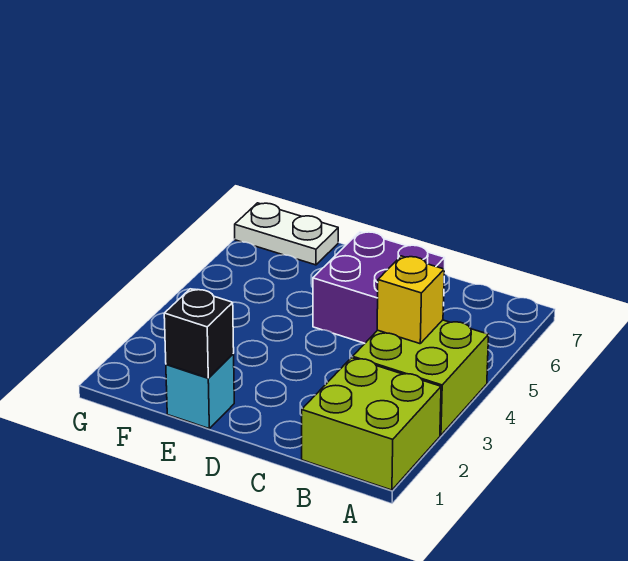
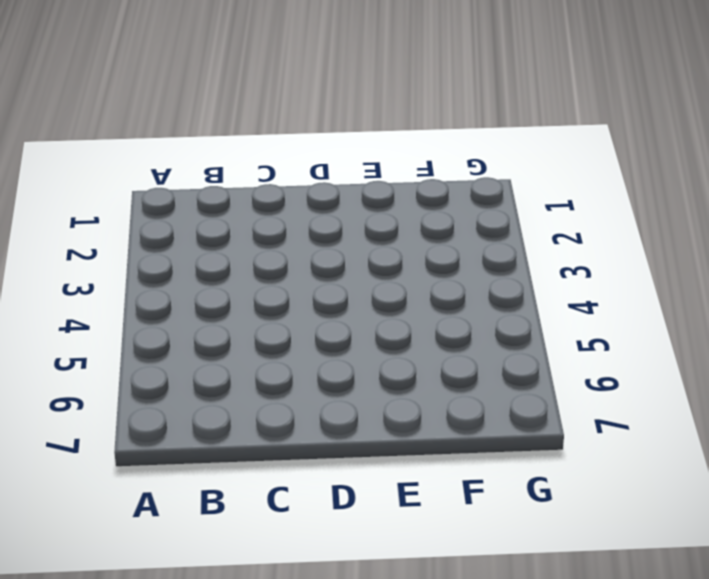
none -> lime brick A1:B2 level 1
none -> lime brick A3:B4 level 1

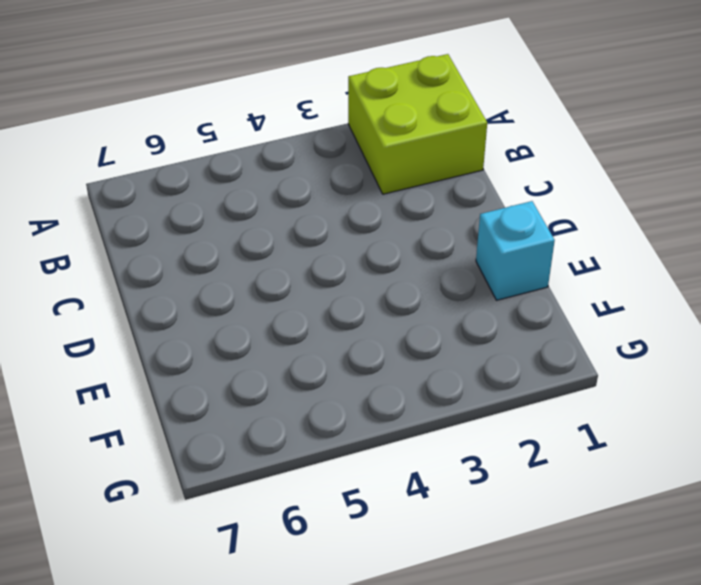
none -> lime brick A3:B4 level 1
none -> purple brick C5:D6 level 1

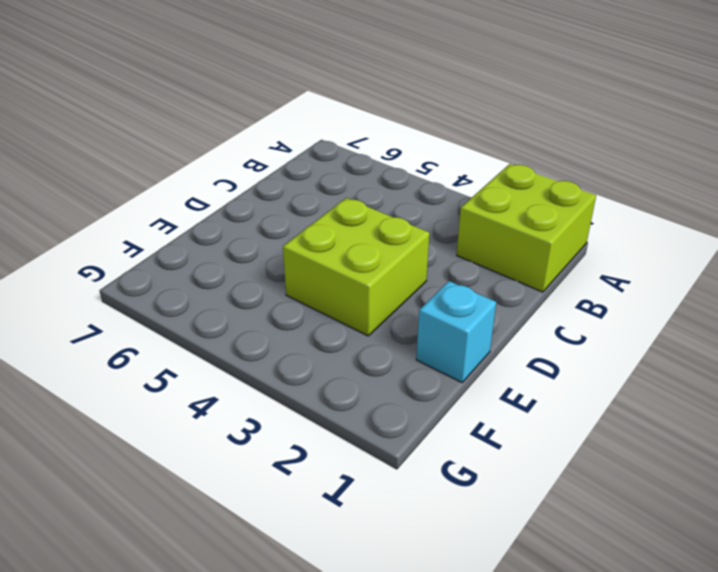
lime brick D3:E4 level 1 -> lime brick A3:B4 level 1
none -> purple brick C5:D6 level 1
none -> white plate F7:G7 level 1

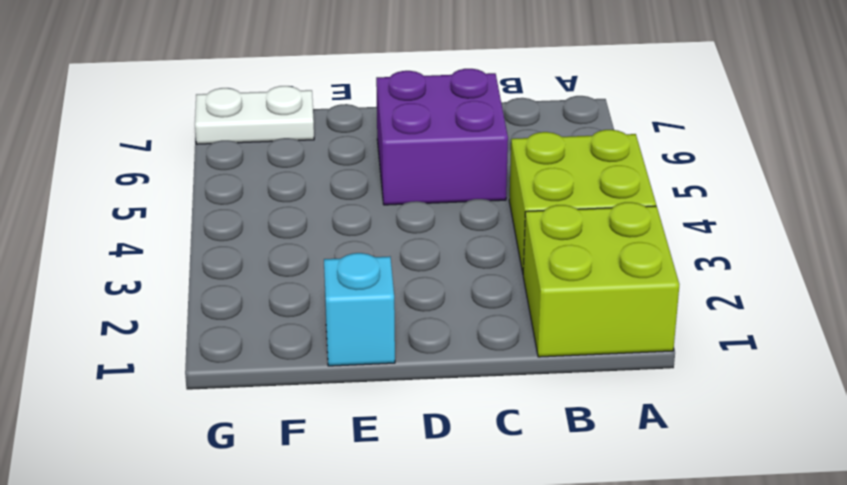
none -> yellow brick B4 level 2
none -> black brick E1 level 2

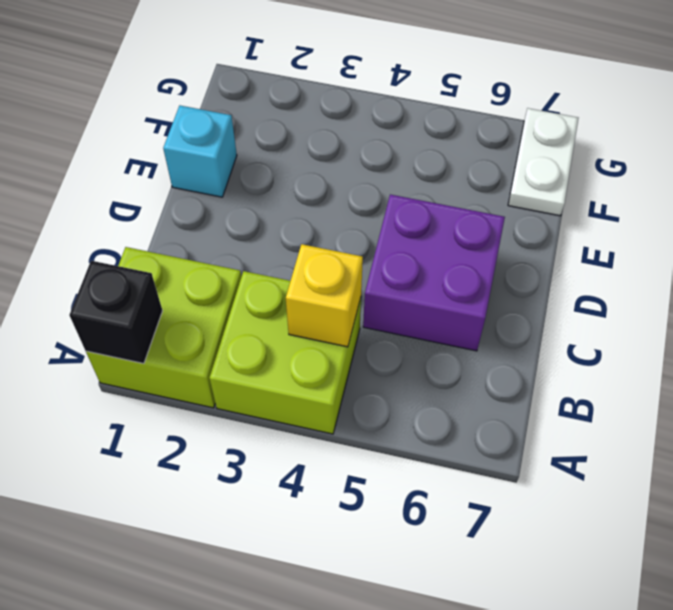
black brick A1 level 2 -> black brick E1 level 2

